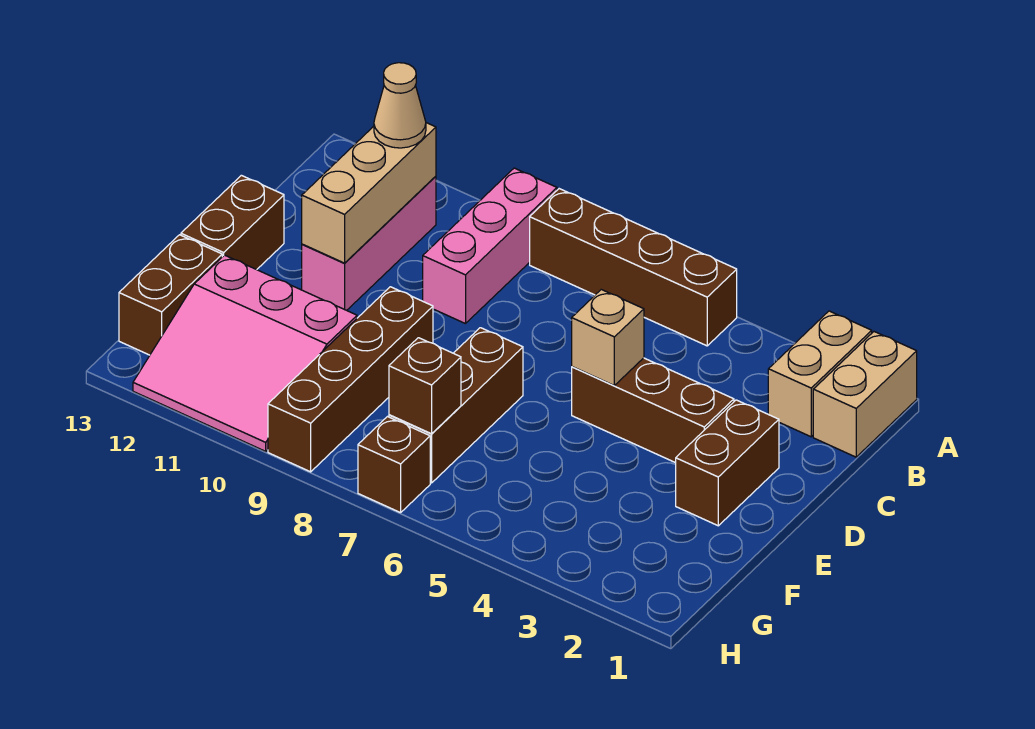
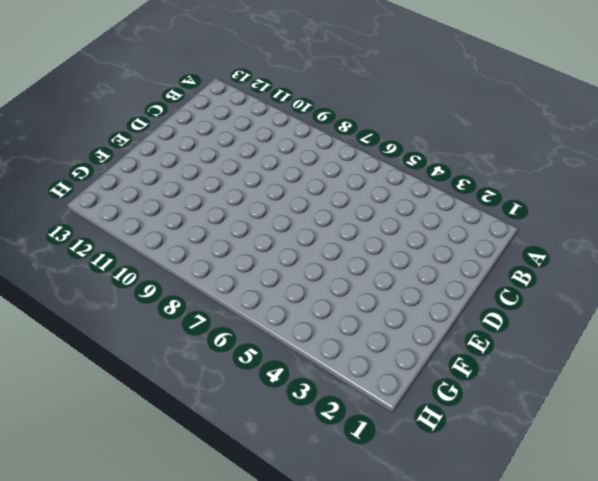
none -> tan brick A1:B1 level 1
none -> tan brick A2:B2 level 1
none -> brown brick A5:A8 level 1

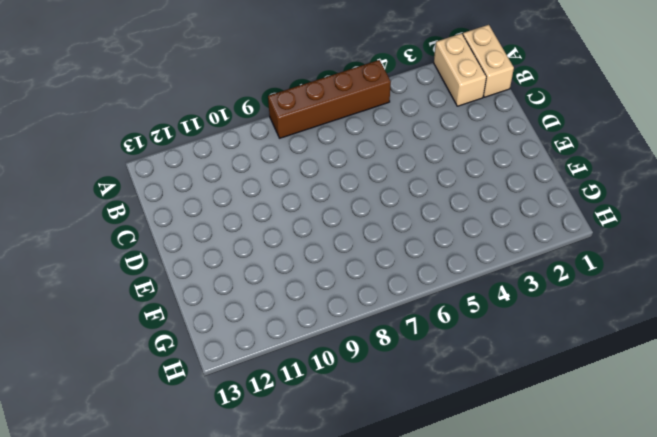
none -> pink brick A9:C9 level 1
none -> pink brick B11:D11 level 1
none -> brown brick D2:E2 level 1

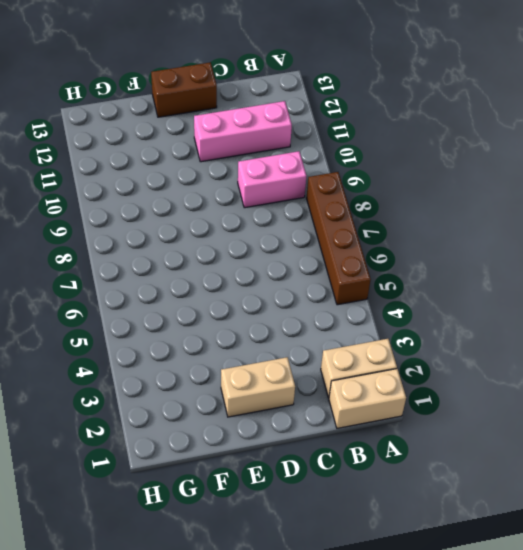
pink brick B9:C9 level 1 -> pink brick A9:C9 level 1
tan brick D2:E2 level 1 -> brown brick D2:E2 level 1
none -> brown brick D3:D5 level 1
none -> brown brick E7:G7 level 1
none -> brown brick E9:H9 level 1

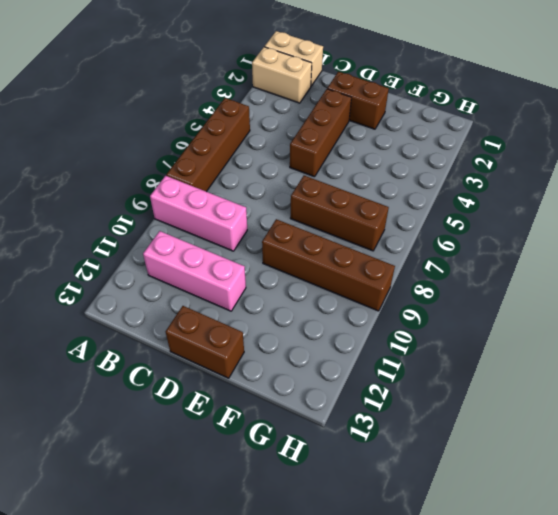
none -> pink slope F10:H12 level 1 top F
none -> brown brick F13:G13 level 1
none -> brown brick H7 level 1

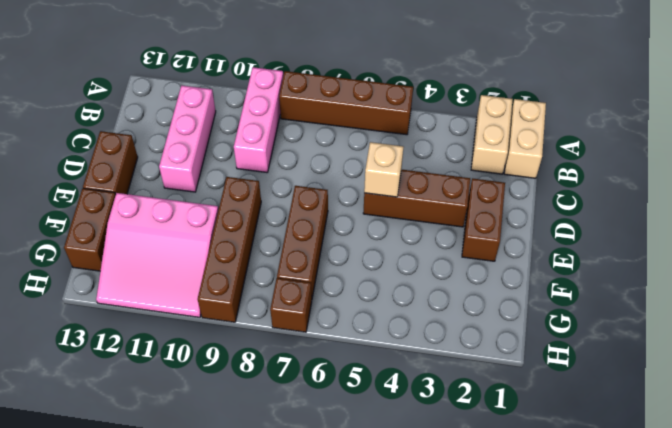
none -> tan brick B11:D11 level 2
none -> brown brick G7 level 2
none -> tan cone B11 level 3

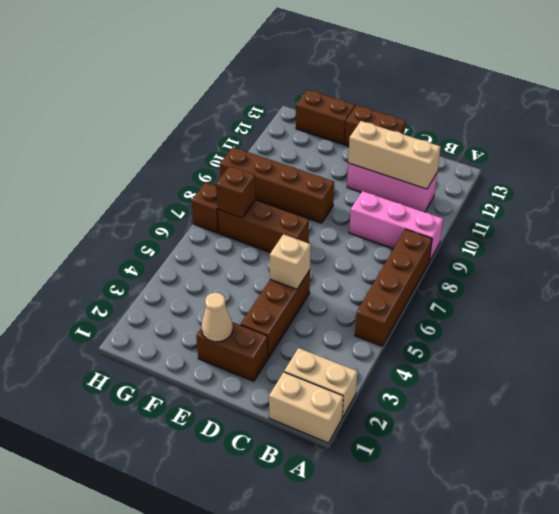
tan cone E2 level 2 -> tan cone B11 level 3
none -> pink slope F10:H12 level 1 top F

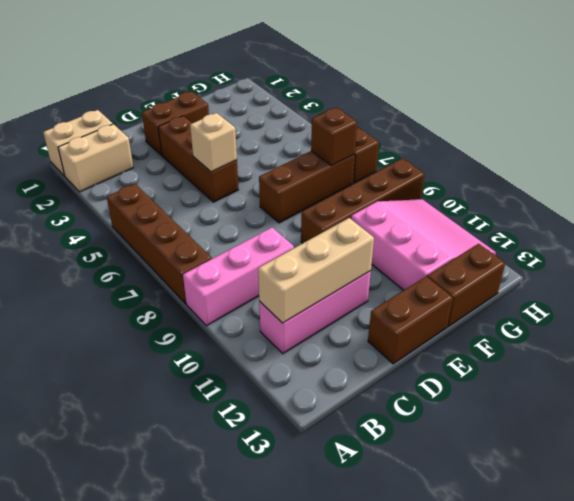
none -> tan cone B11 level 3

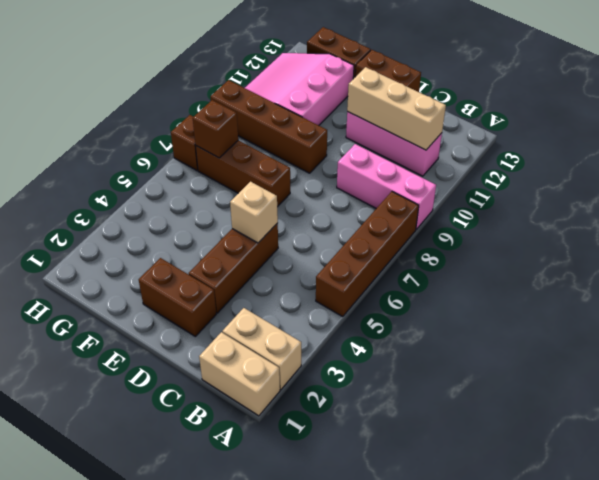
none -> tan cone B11 level 3

